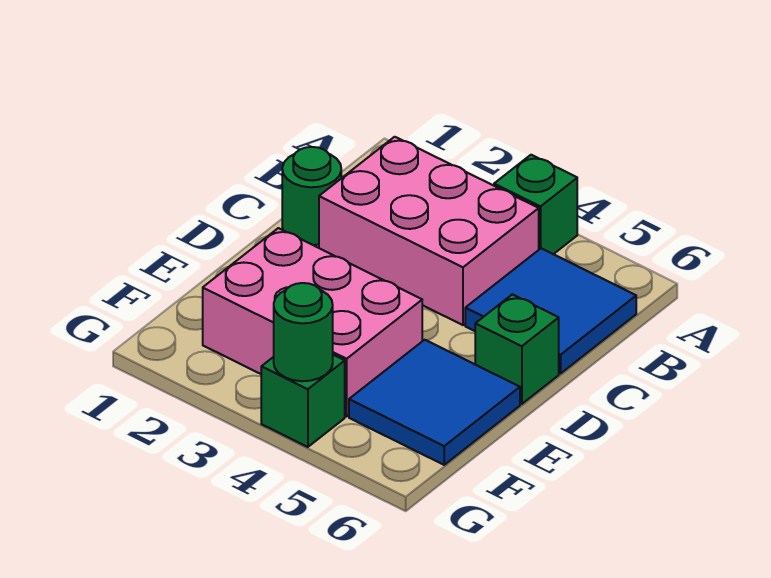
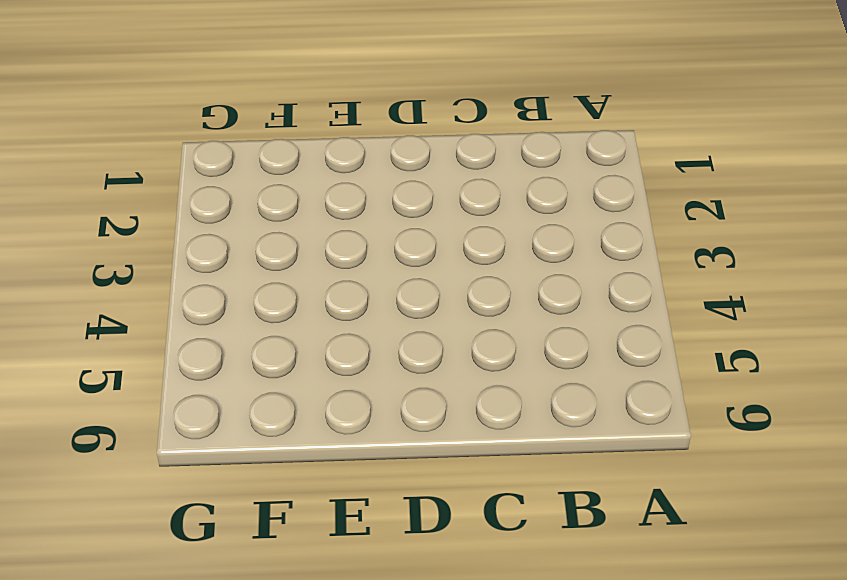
none -> green brick A4 level 1
none -> pink brick B2:C4 level 1

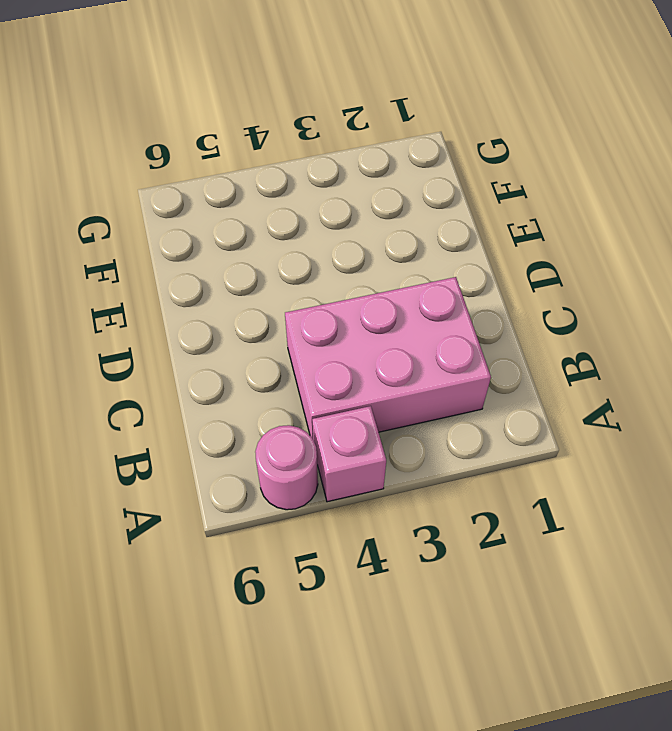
pink brick A4 level 1 -> green brick A4 level 1
pink round brick A5 level 1 -> none
none -> blue tile B5:C6 level 1
none -> green round brick C1 level 1

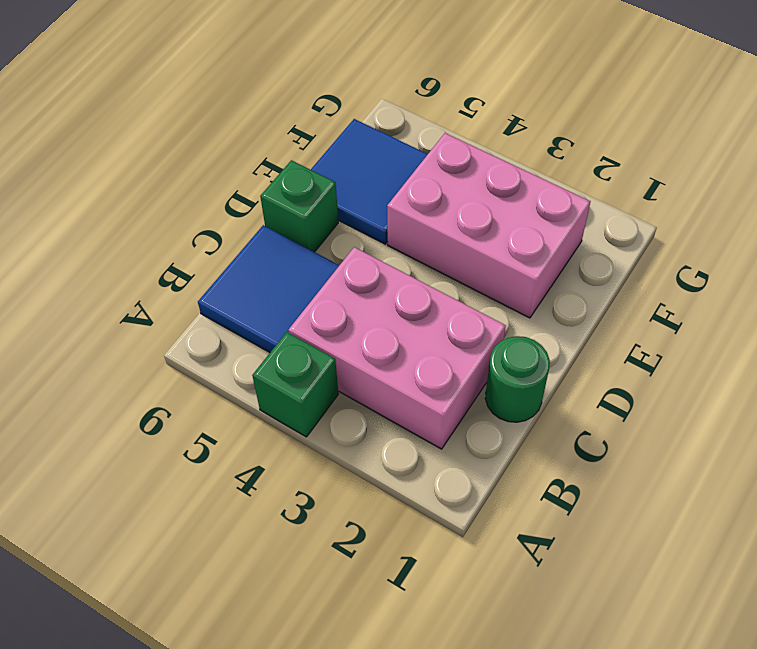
none -> green brick G4 level 1
none -> green round brick G4 level 2

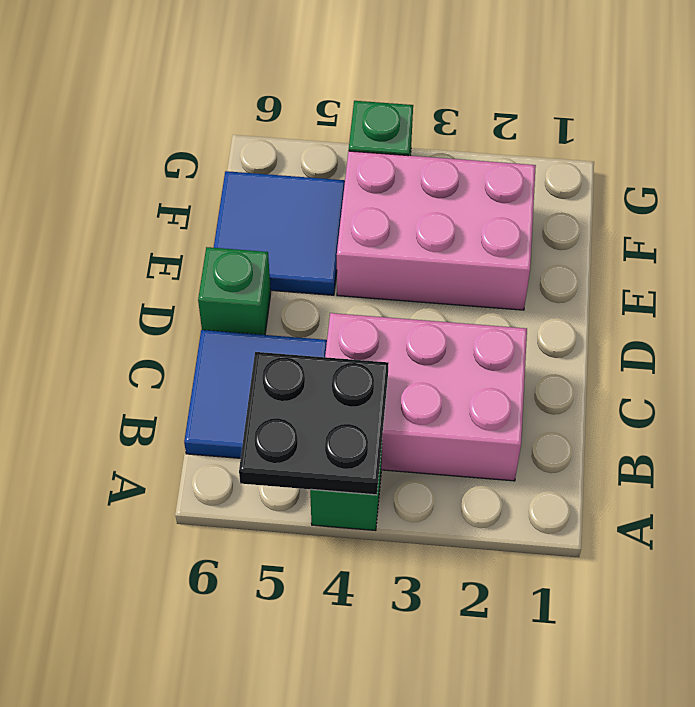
black plate A4:B5 level 2 -> none
none -> green round brick C1 level 1
none -> green round brick G4 level 2

